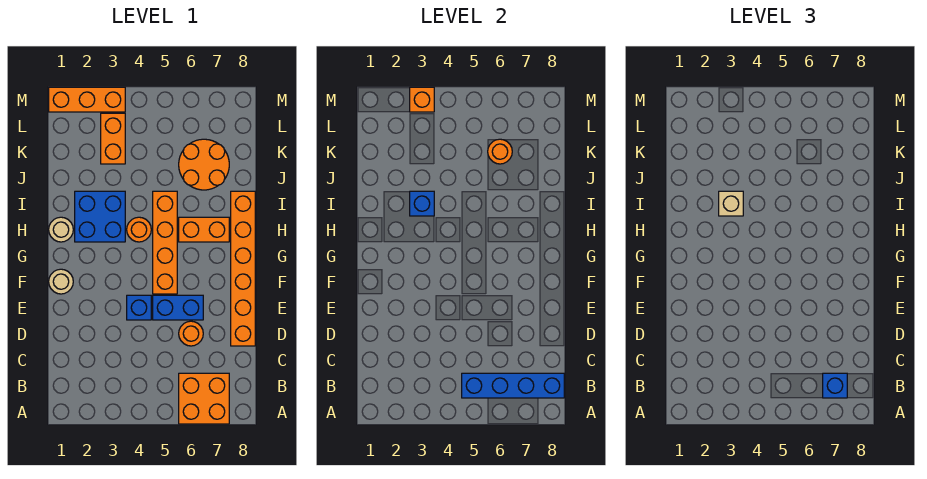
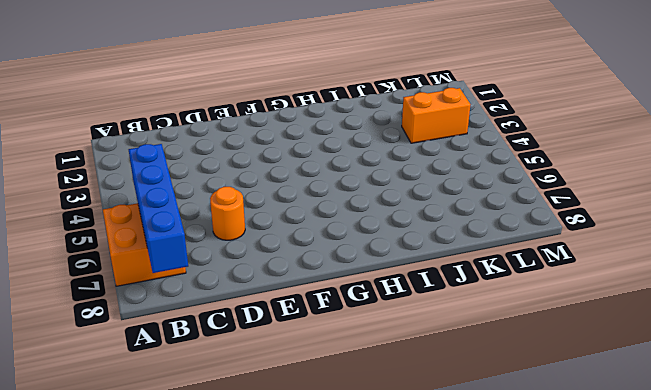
none -> orange brick D8:I8 level 1
none -> blue brick E4 level 1
none -> blue brick E5:E6 level 1

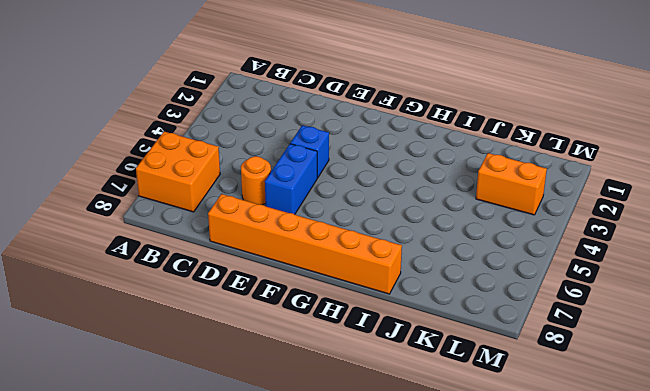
none -> tan round brick F1 level 1
none -> orange brick F5:I5 level 1
none -> tan round brick H1 level 1

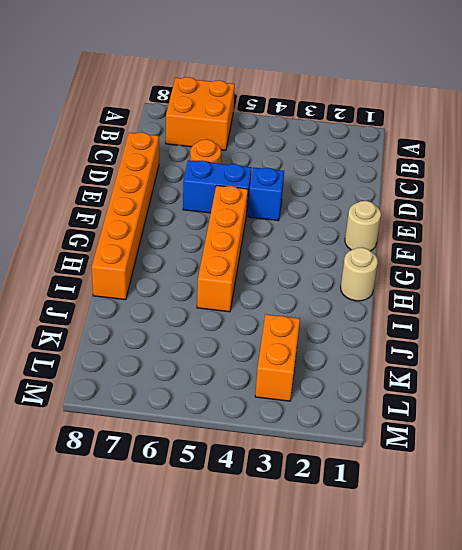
none -> blue brick H2:I3 level 1
none -> orange round brick H4 level 1
none -> orange brick H6:H7 level 1

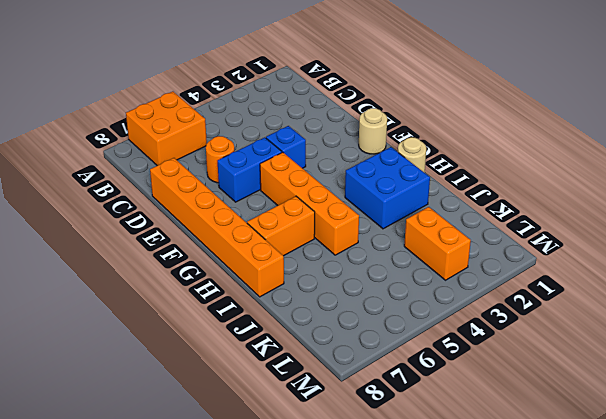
none -> orange round brick H4 level 1
none -> orange round brick J6:K7 level 1
none -> orange brick M1:M3 level 1

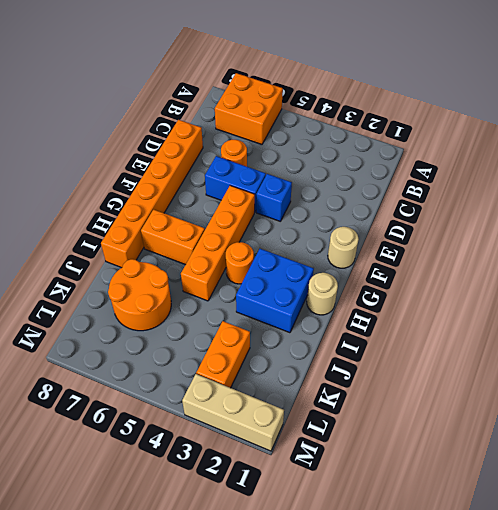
tan brick M1:M3 level 1 -> orange brick M1:M3 level 1
none -> blue brick B5:B8 level 2
none -> blue brick I3 level 2
none -> orange round brick K6 level 2

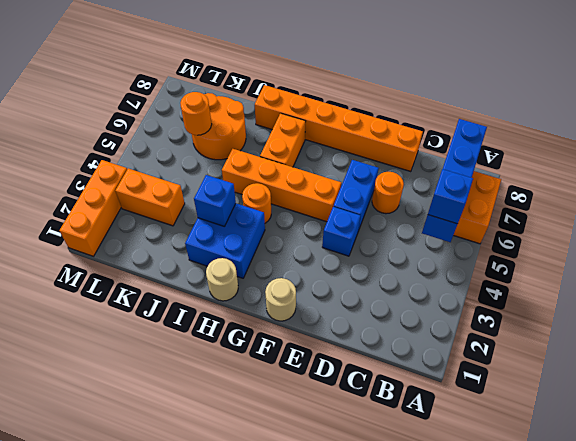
blue brick B5 level 3 -> blue brick B7 level 3
none -> orange brick M3 level 2
none -> tan brick I3 level 3

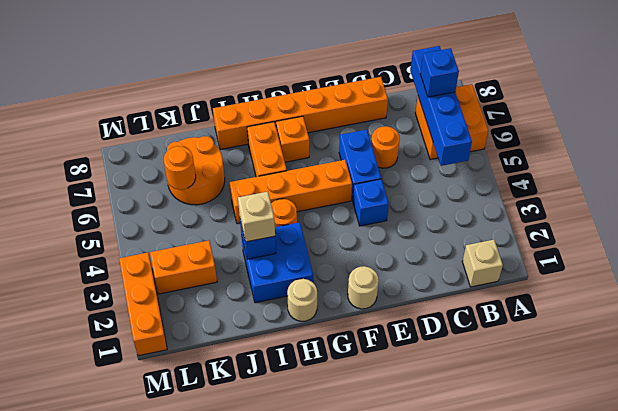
tan brick B1 level 1 -> none
orange brick G7 level 1 -> orange brick M3 level 2

